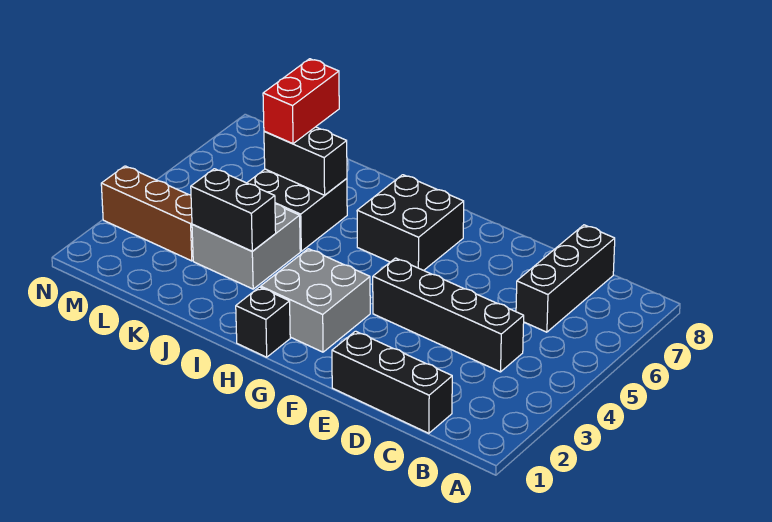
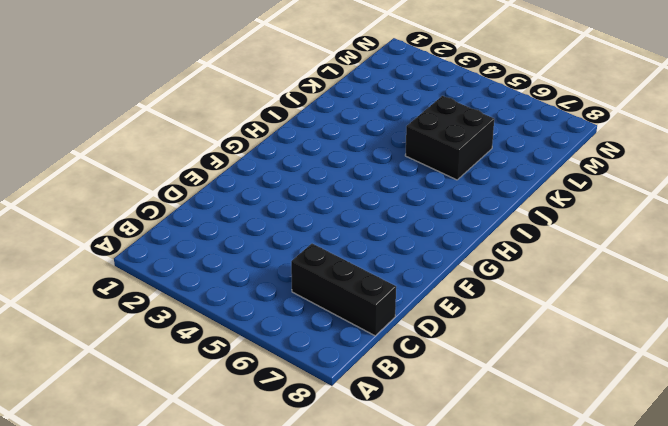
none -> black brick C1:E1 level 1
none -> black brick C4:F4 level 1
none -> grey brick G2:H3 level 1

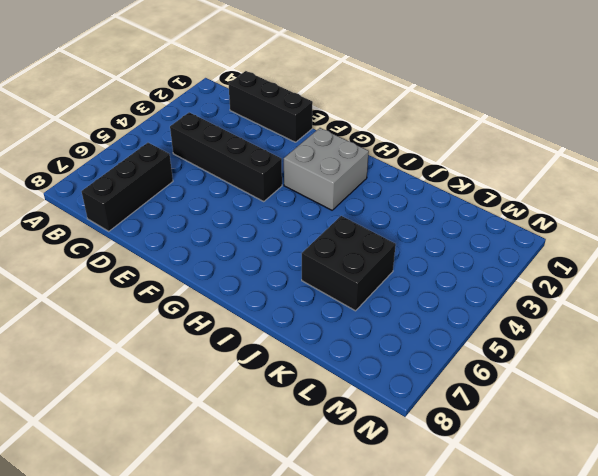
none -> black brick G6:H7 level 1
none -> black brick H1 level 1
none -> grey brick J3:K4 level 1

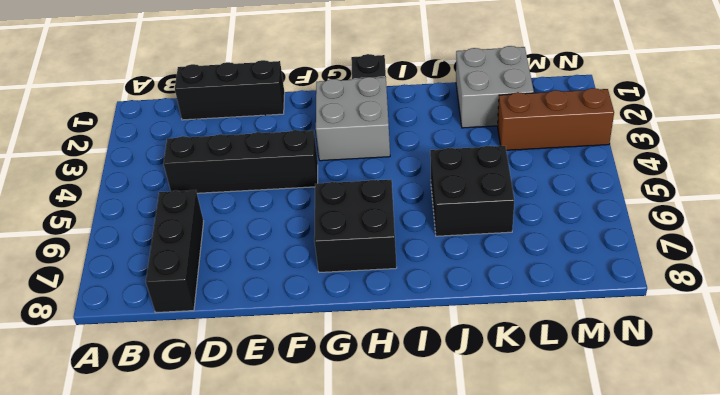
grey brick K1:L2 level 1 -> grey brick J3:K4 level 1
none -> black brick J3:K3 level 2
none -> black brick J6:K6 level 2
none -> red brick K6:K7 level 3

